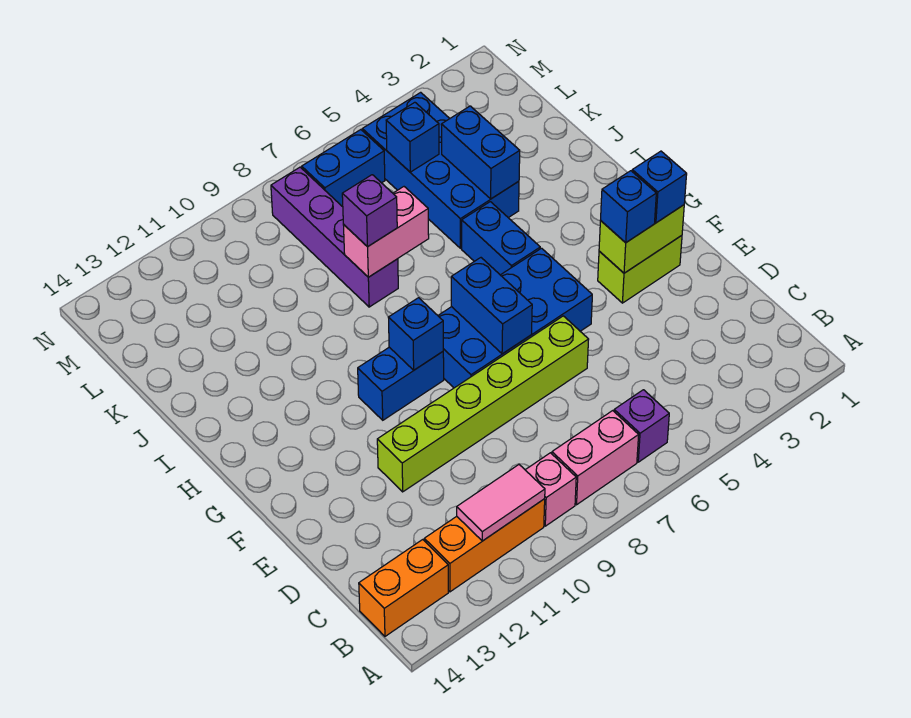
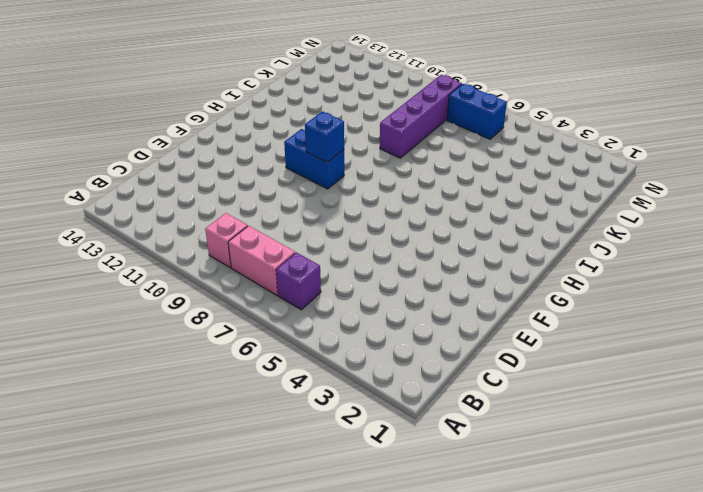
none -> orange brick B10:B12 level 1
none -> orange brick B13:B14 level 1
none -> lime brick E6:E11 level 1

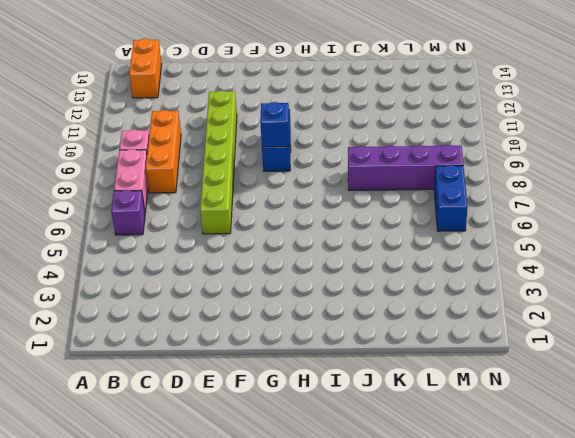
orange brick C8:C10 level 1 -> orange brick B10:B12 level 1
none -> lime brick F2:F3 level 1
none -> blue brick F5:G8 level 1
none -> blue brick H5:I5 level 1

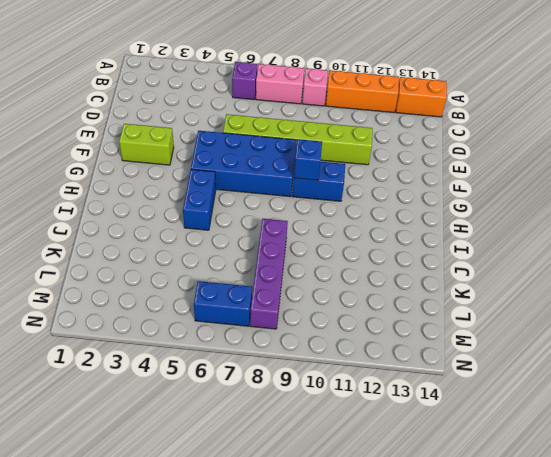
none -> blue brick J4:M5 level 1
none -> pink tile B10:B11 level 2
none -> lime brick F2:F3 level 2

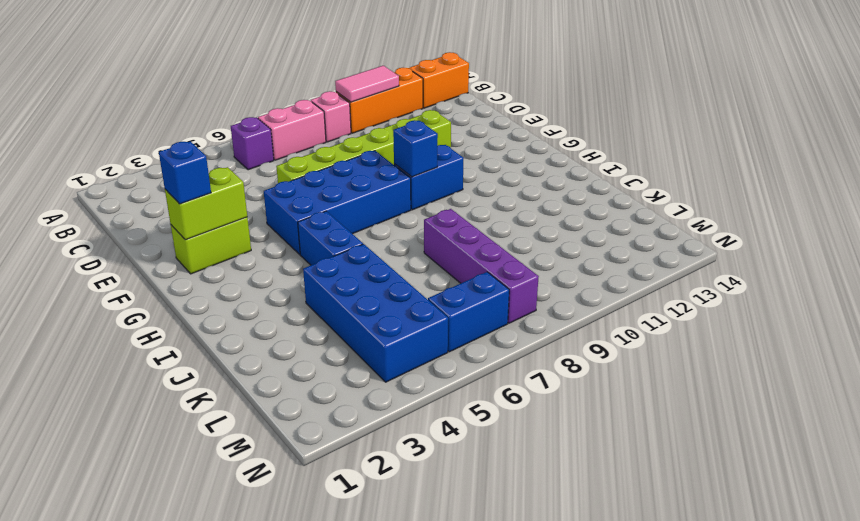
none -> blue brick F7:G7 level 2
none -> blue brick J4:K4 level 2
none -> pink brick J7:J8 level 2

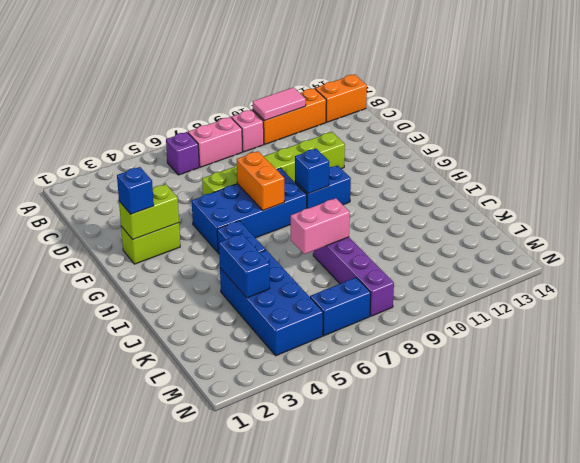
orange brick F7:G7 level 2 -> blue brick F7:G7 level 2
none -> blue brick L5 level 2
none -> blue brick F3 level 3
none -> purple brick J8 level 3

